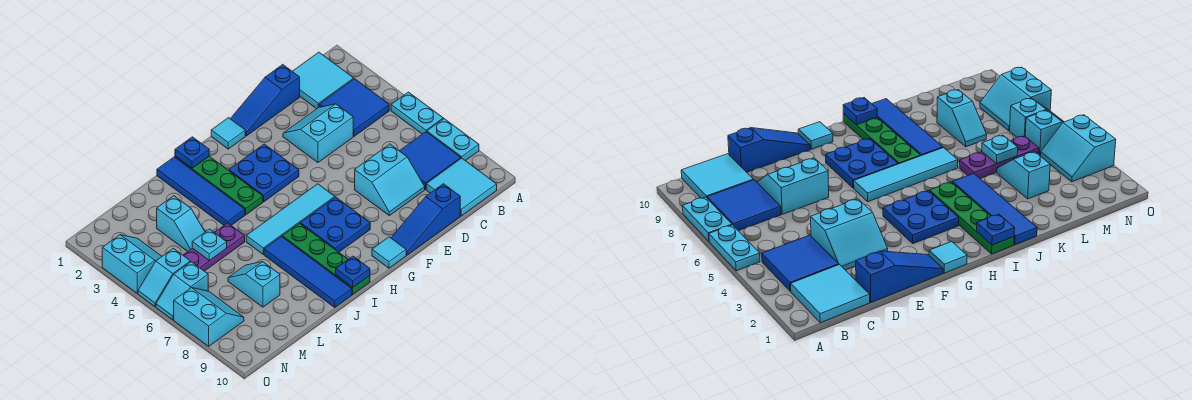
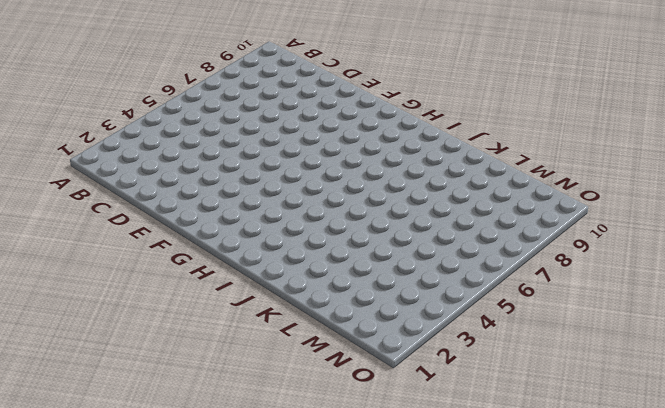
none -> cyan plate A5:A6 level 1
none -> cyan plate A7:A8 level 1
none -> cyan tile B1:C2 level 1

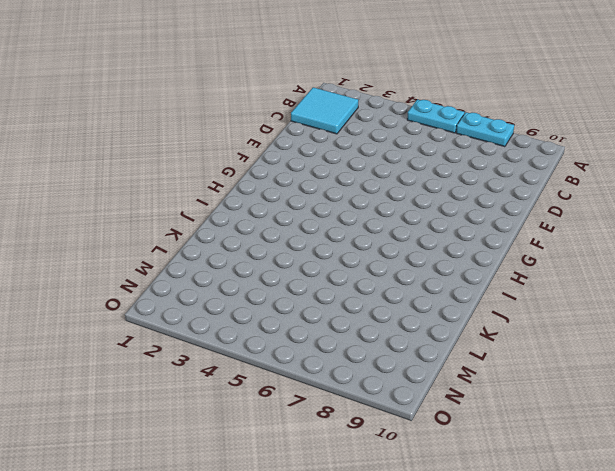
none -> blue tile B3:C4 level 1
none -> blue tile B7:C8 level 1
none -> cyan tile B9:C10 level 1

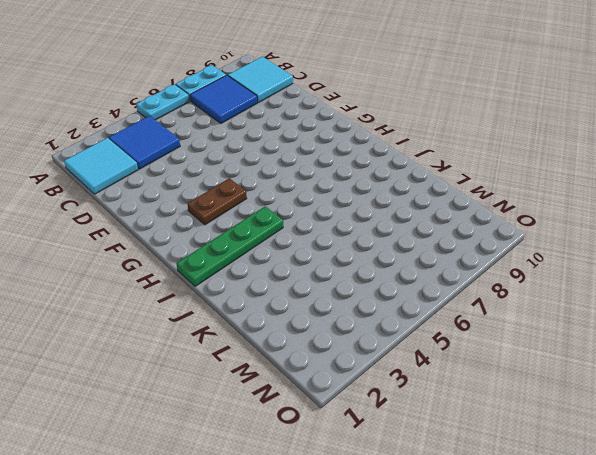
brown plate G3:G4 level 1 -> blue plate G3:H4 level 1
none -> blue slope D1:F1 level 1 top D
none -> cyan slope D3:E4 level 1 top 4
none -> cyan slope D7:E8 level 1 top 7

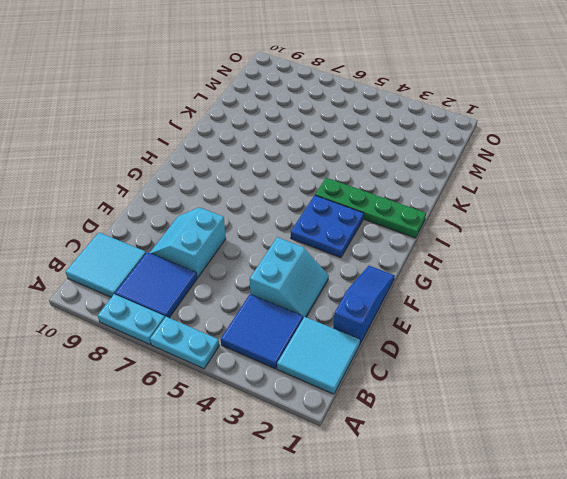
none -> blue slope D10:F10 level 1 top D
none -> cyan tile G1 level 1
none -> cyan tile G6:J6 level 1

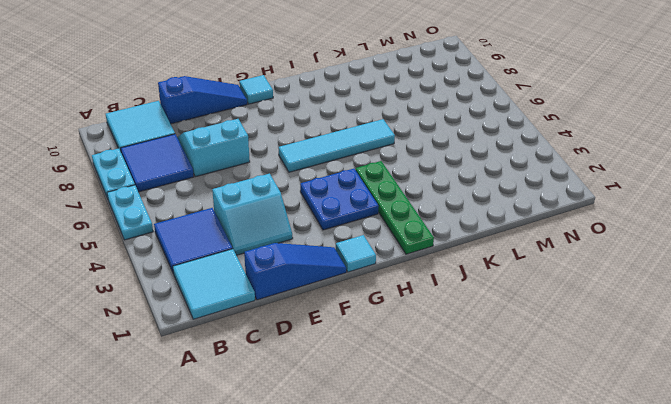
none -> blue plate G7:H8 level 1
none -> green plate I7:I10 level 1
none -> blue tile J1:J4 level 1

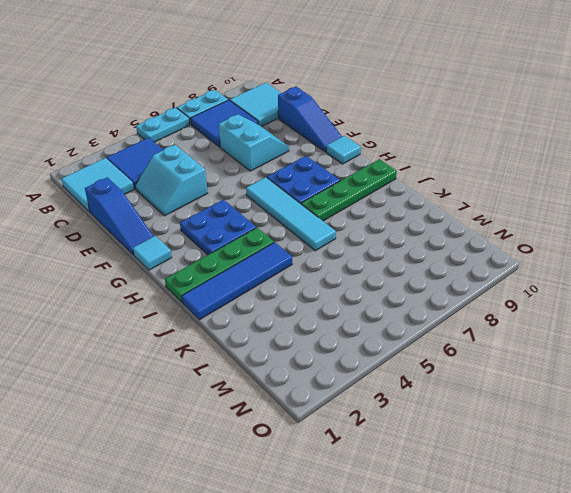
none -> blue tile J7:J10 level 1
none -> purple plate K5:M5 level 1
none -> cyan slope L3:L4 level 1 top 3

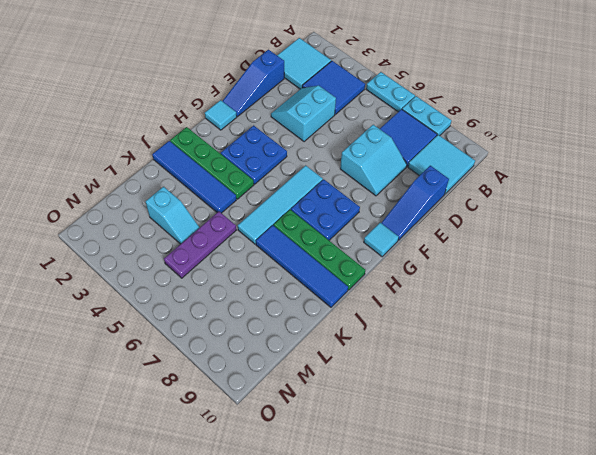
none -> cyan slope L7:L8 level 1 top 8
none -> cyan slope N3:O4 level 1 top O
none -> cyan slope N5:O5 level 1 top N

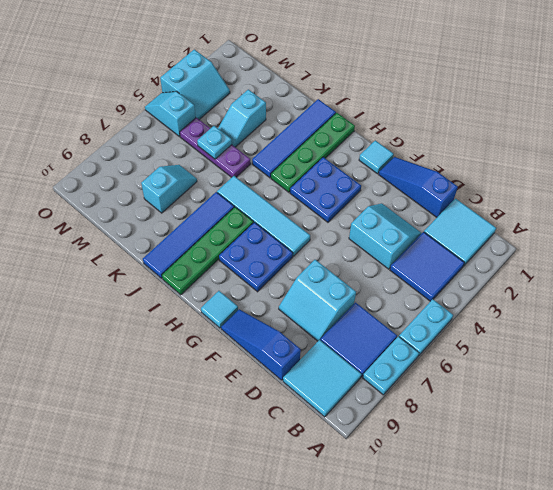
none -> cyan slope N6:O6 level 1 top N
none -> cyan slope N7:O8 level 1 top O
none -> blue plate I1 level 2

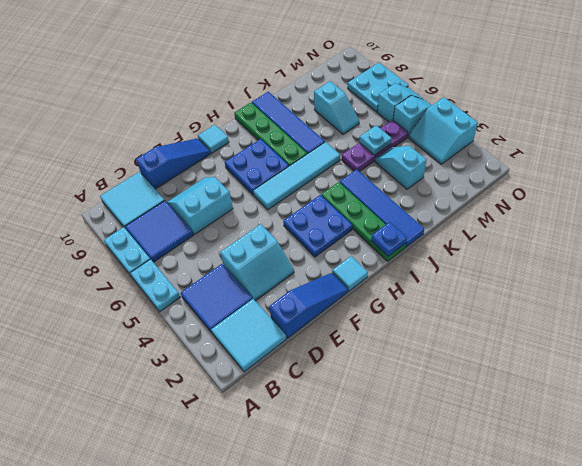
cyan plate N7:O8 level 1 -> cyan slope N7:O8 level 1 top O
none -> blue plate I10 level 2

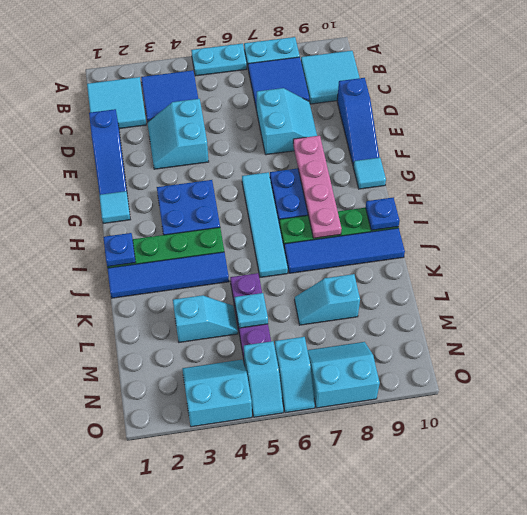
pink plate F8:I8 level 2 -> none

